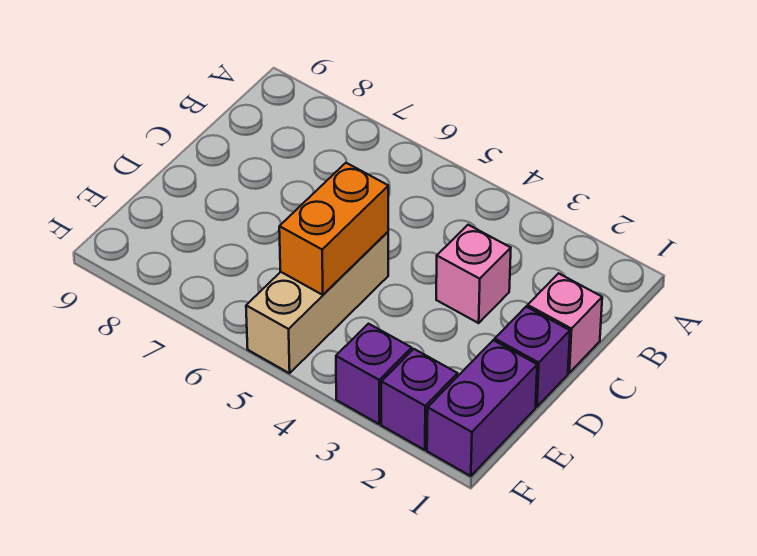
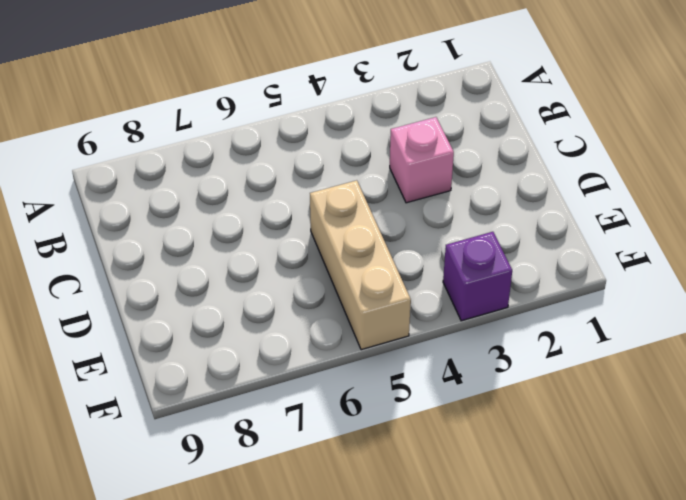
none -> pink brick C1 level 1
none -> purple brick D1 level 1

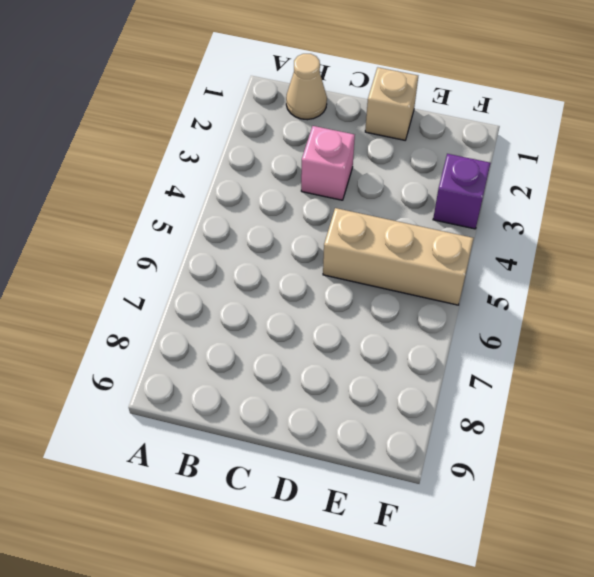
tan cone B1 level 1 -> none
tan brick D1 level 1 -> purple brick D1 level 1
none -> pink brick C1 level 1
none -> purple brick E1:F1 level 1

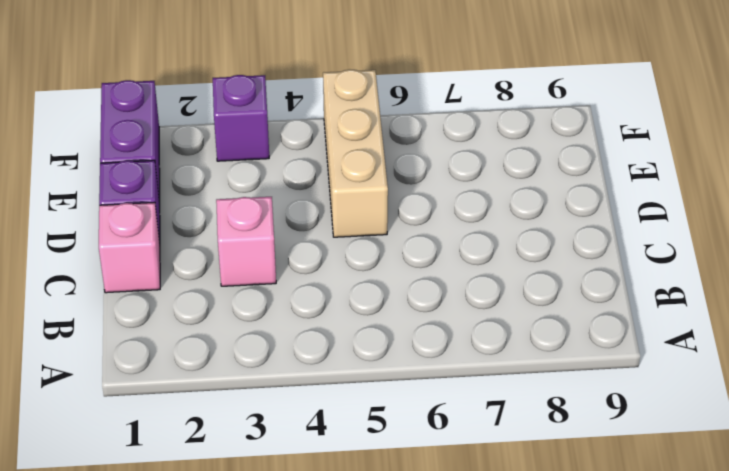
none -> purple brick F2 level 1
none -> orange brick D5:E5 level 2

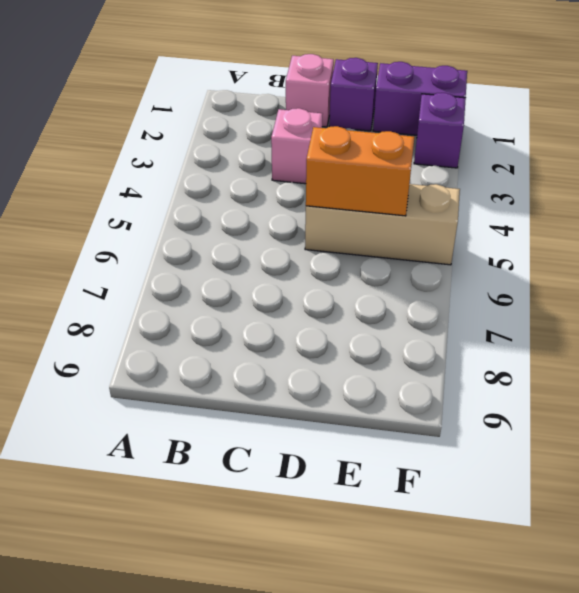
none -> purple brick F3 level 1

